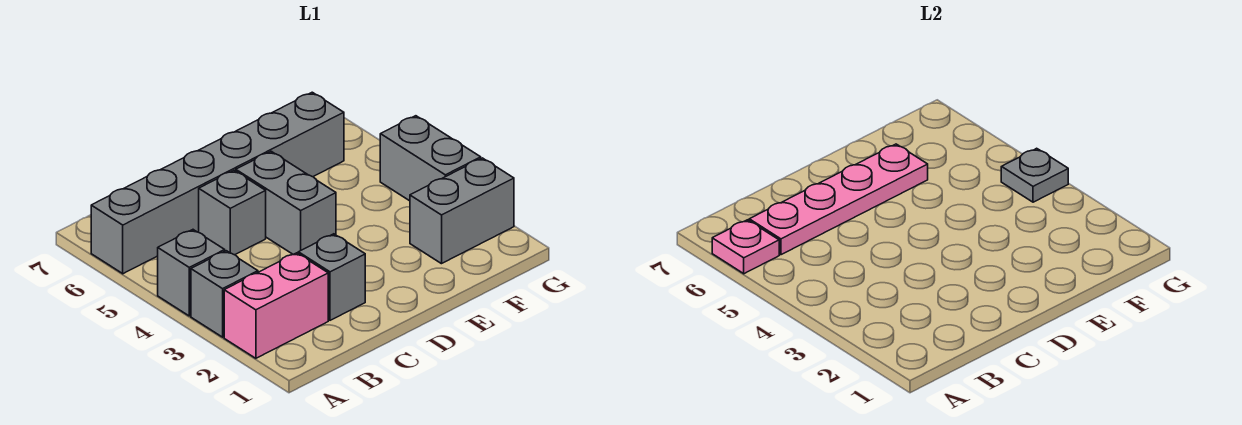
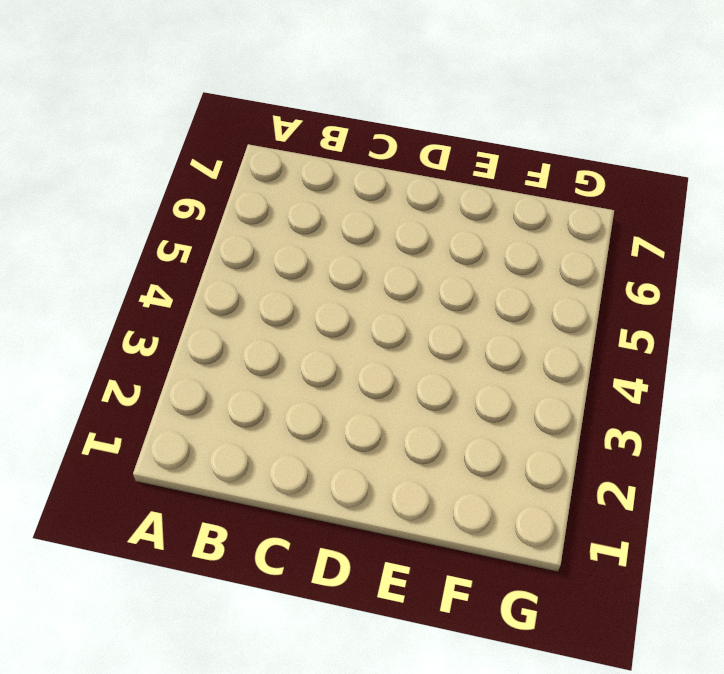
none -> pink brick A2:B2 level 1
none -> grey brick A3 level 1
none -> grey brick A4 level 1

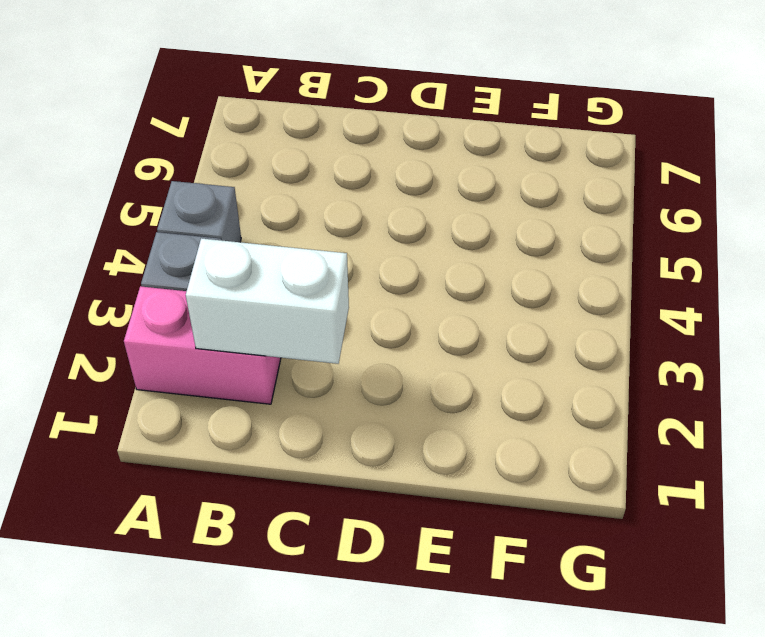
white brick B2:C2 level 2 -> none
none -> grey brick A6:F6 level 1
none -> grey brick C2 level 1
none -> grey brick C5 level 1

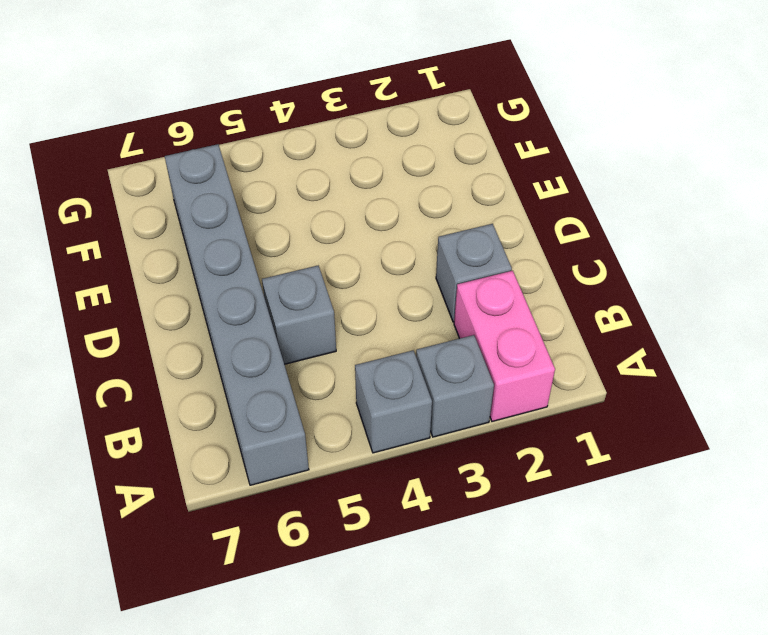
none -> grey brick D4:D5 level 1
none -> grey brick F2:G2 level 1
none -> grey brick G3:G4 level 1

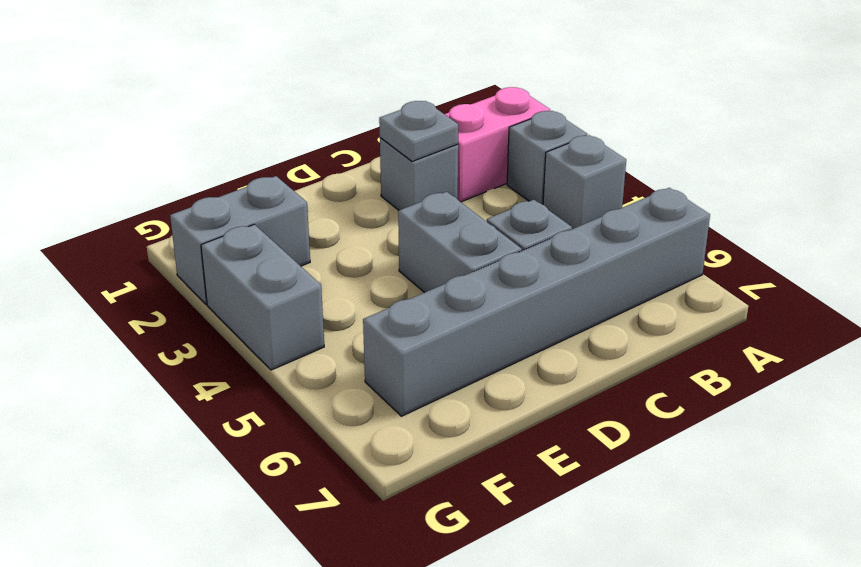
grey plate C2 level 2 -> grey plate G4 level 2
none -> pink plate A6 level 2
none -> pink plate B6:E6 level 2

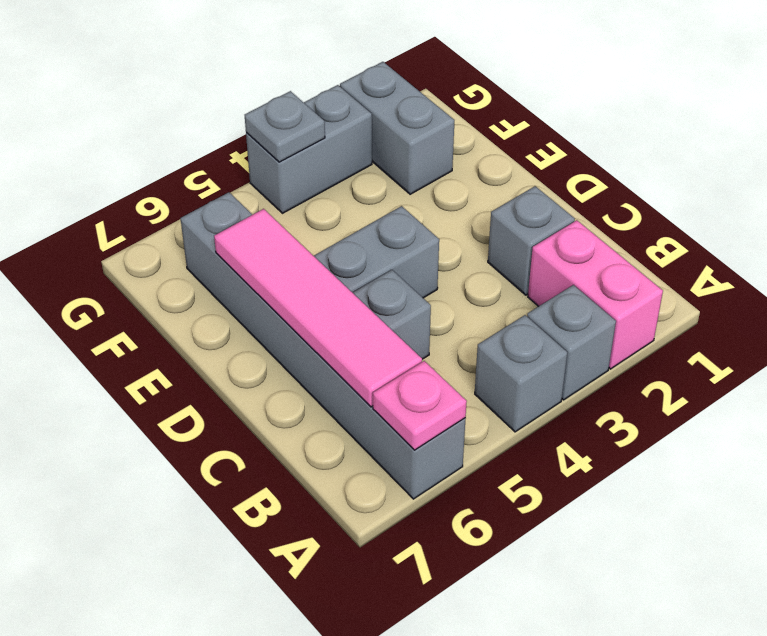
pink tile B6:E6 level 2 -> pink plate B6:E6 level 2

